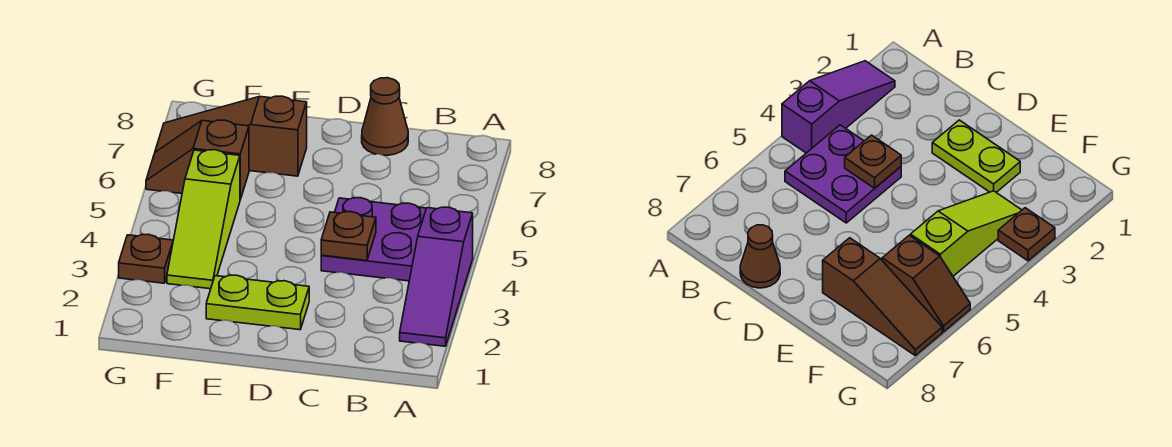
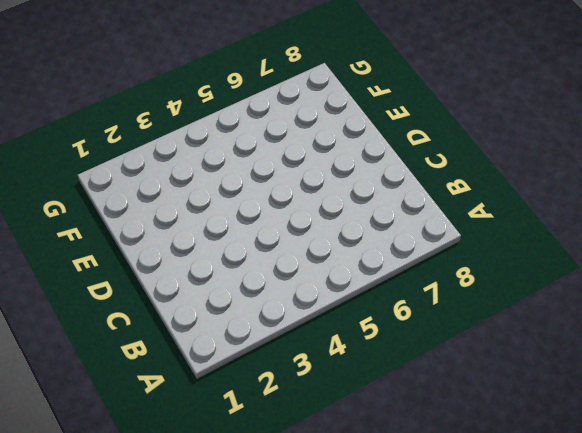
none -> purple slope A2:A4 level 1 top 4
none -> purple plate B4:C5 level 1

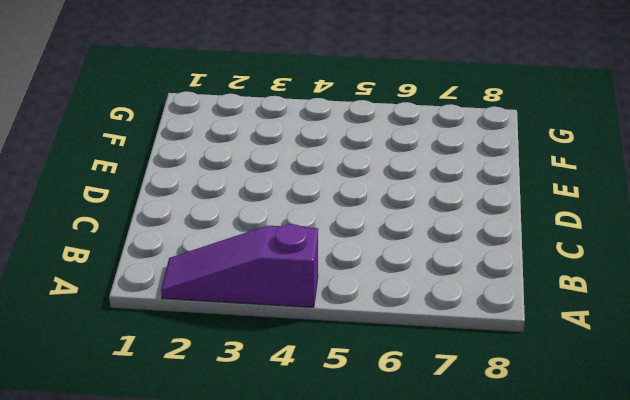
none -> purple plate B4:C5 level 1
none -> brown cone C8 level 1

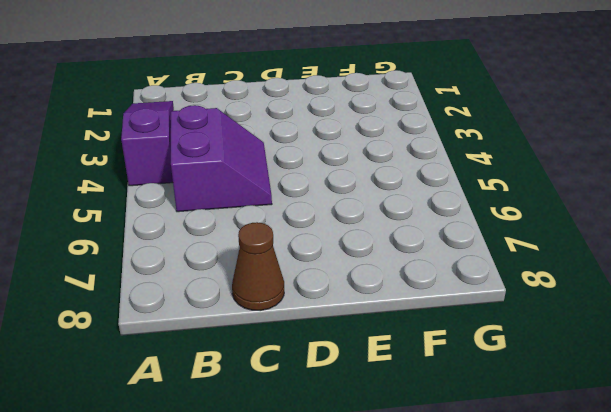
purple slope B4:C5 level 1 top B -> purple plate B4:C5 level 1
none -> lime plate D2:E2 level 1
none -> brown slope E7:G7 level 1 top E

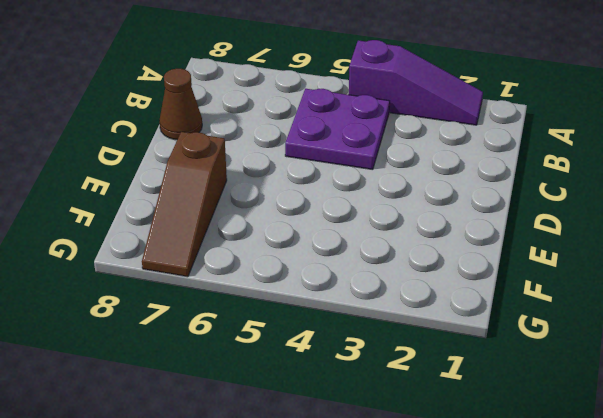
none -> lime plate D2:E2 level 1
none -> lime slope F3:F5 level 1 top 5

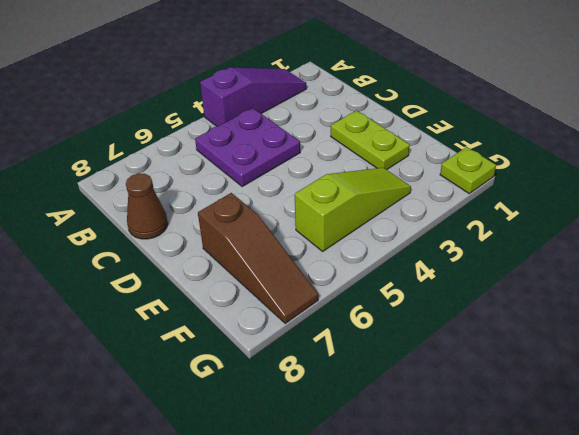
lime plate G1 level 1 -> none
none -> brown slope F6:G6 level 1 top F
none -> brown plate G3 level 1

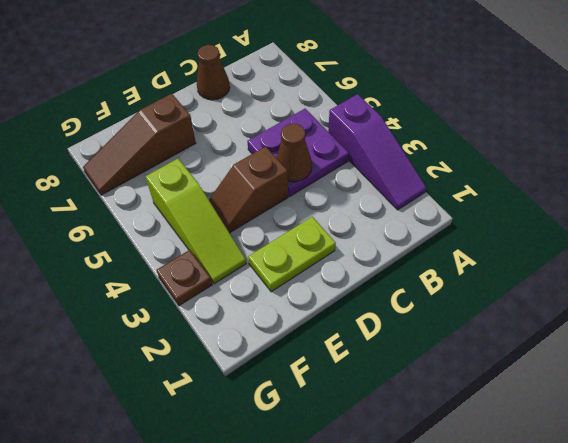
brown cone C4 level 2 -> brown plate C4 level 2
brown slope D4:E4 level 1 top D -> brown slope F6:G6 level 1 top F

